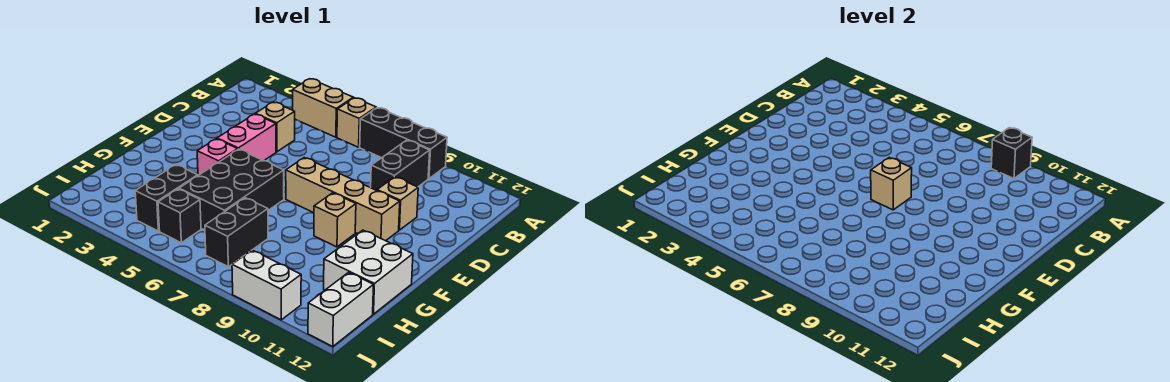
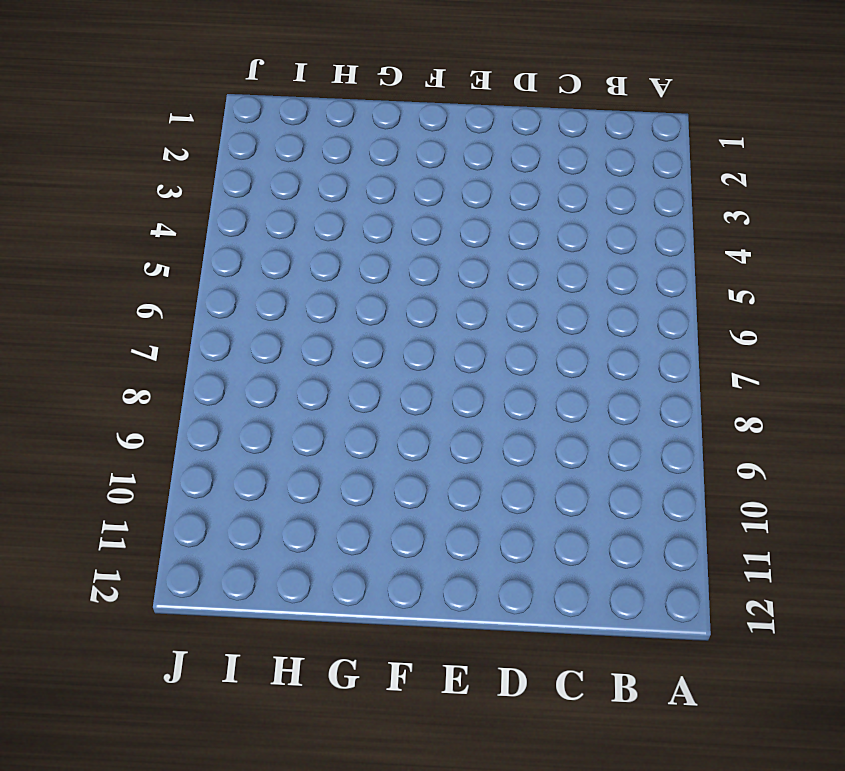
none -> tan brick A4:A5 level 1
none -> tan brick A6 level 1
none -> black brick A7:A9 level 1

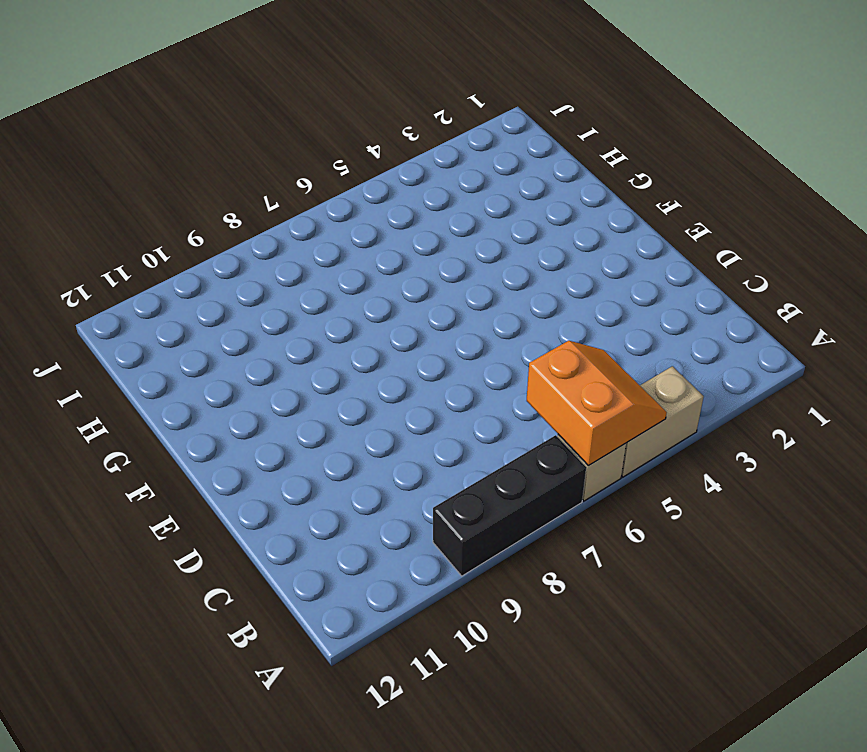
orange slope A5:B6 level 2 top 6 -> none
none -> black brick B9:C9 level 1
none -> tan brick C4 level 1
none -> pink brick D4:E4 level 1

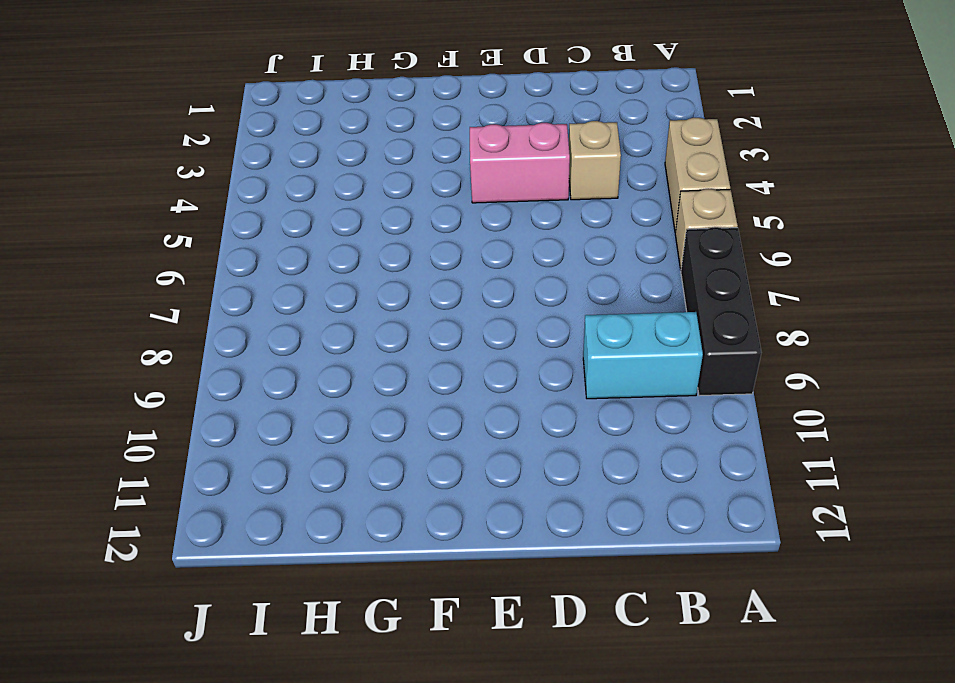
cyan brick B9:C9 level 1 -> black brick B9:C9 level 1
none -> tan brick D10 level 1
none -> tan brick E7:E10 level 1
none -> pink brick F4 level 1

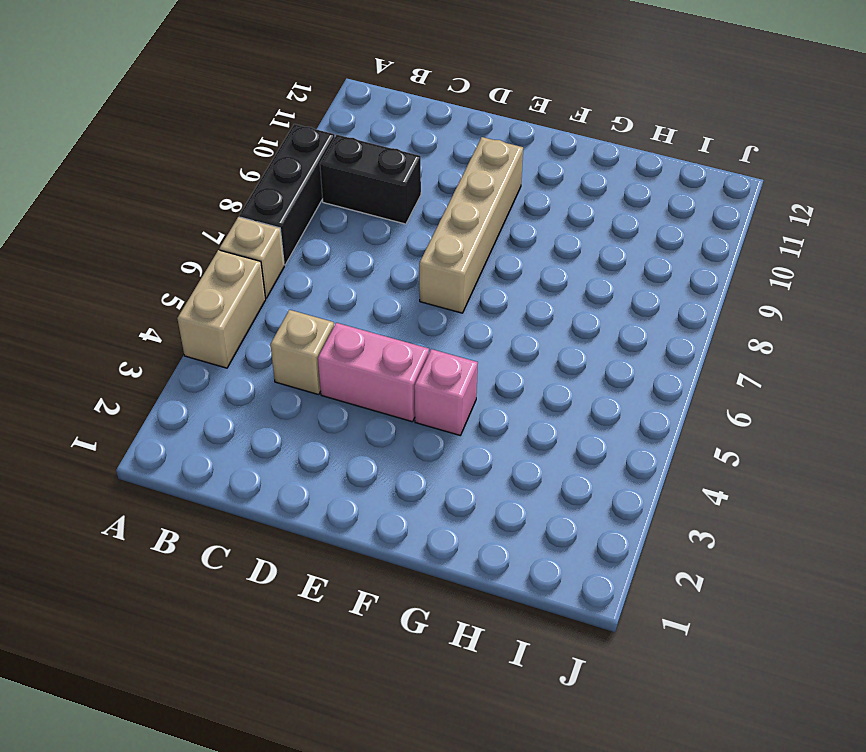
none -> tan brick D10 level 1
none -> black brick F5:H6 level 1
none -> tan brick F9 level 1

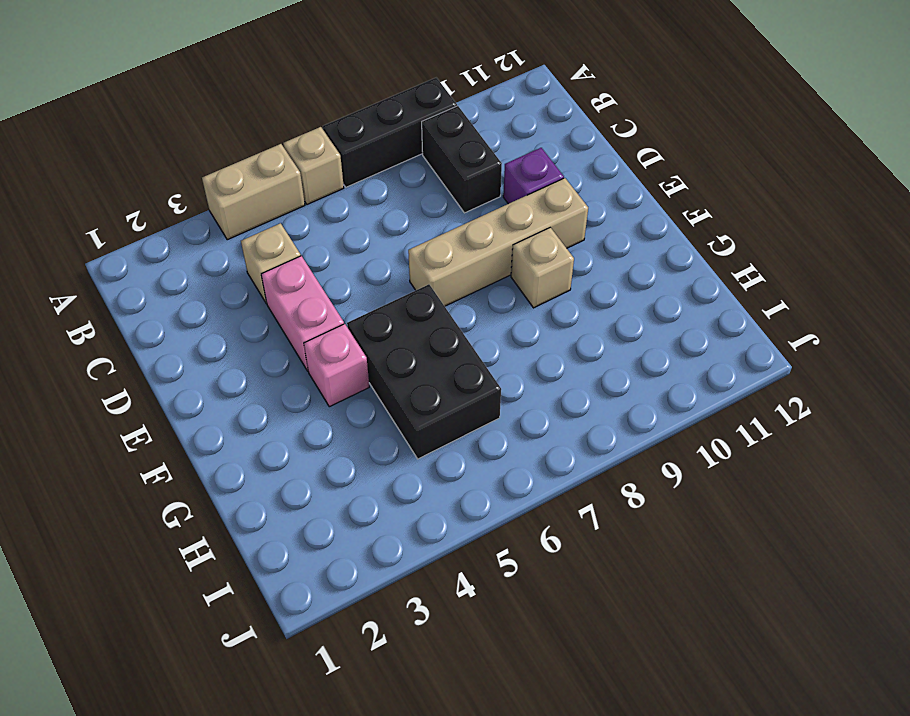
purple brick D10 level 1 -> tan brick D10 level 1
none -> white brick G11:H12 level 1
none -> black brick H4:I4 level 1
none -> black brick H7:I7 level 1

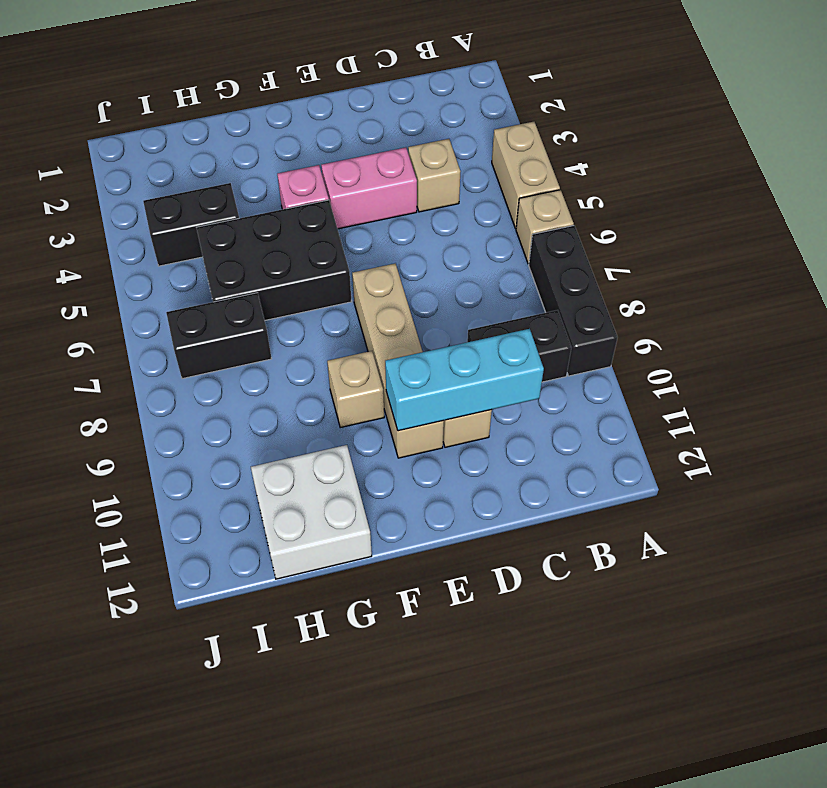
cyan brick C10:E10 level 2 -> none
none -> black brick I5 level 1
none -> white brick I12:J12 level 1
none -> white brick J9:J10 level 1

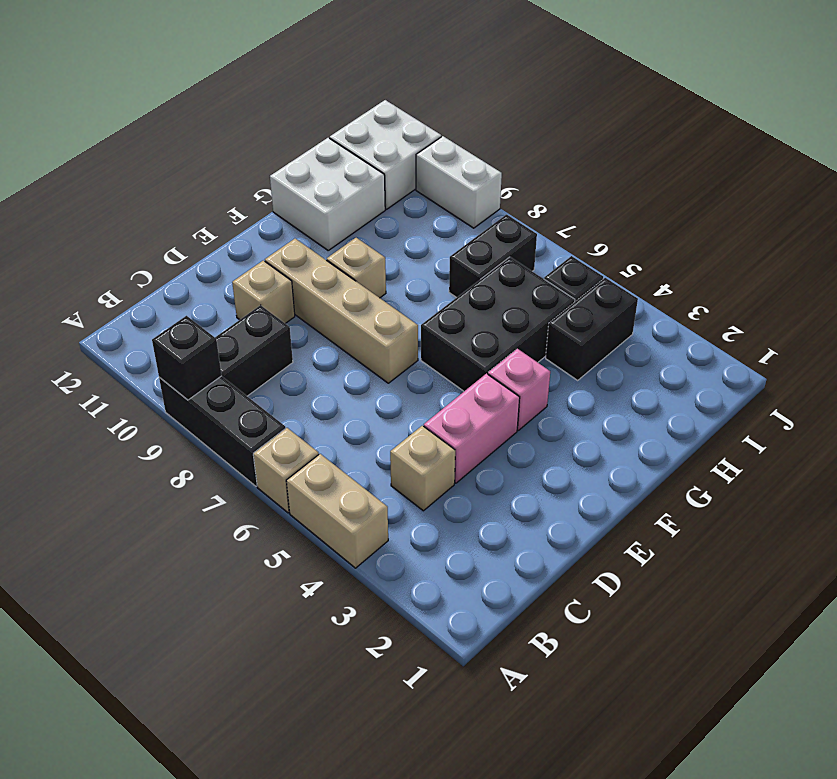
white brick I11:J12 level 1 -> white brick I12:J12 level 1
none -> tan brick E7 level 2

